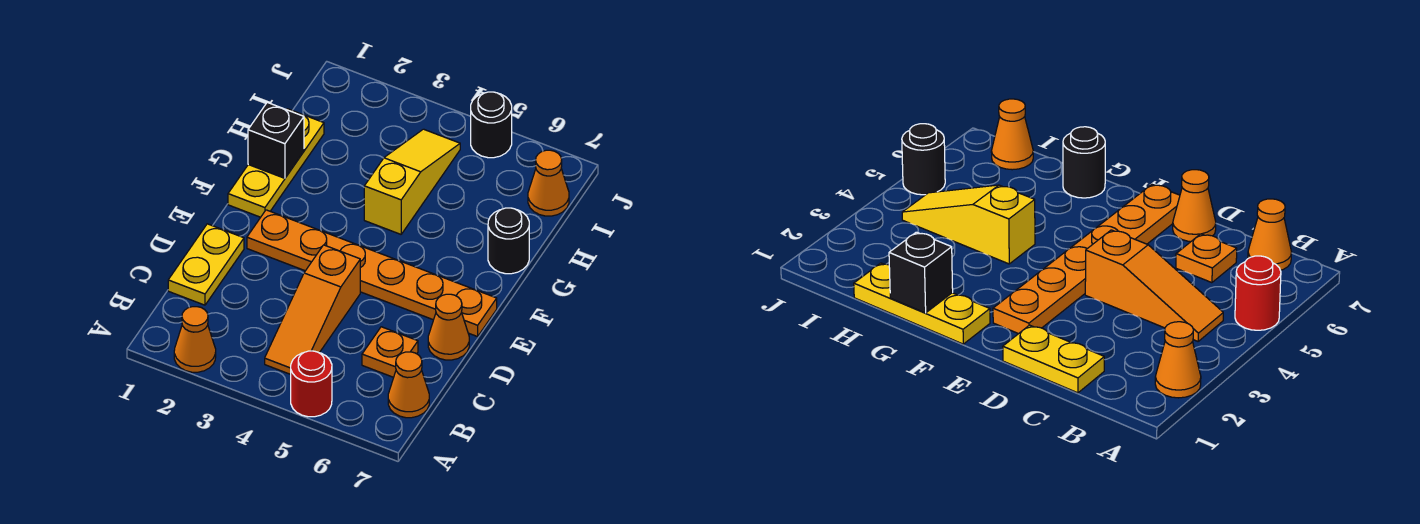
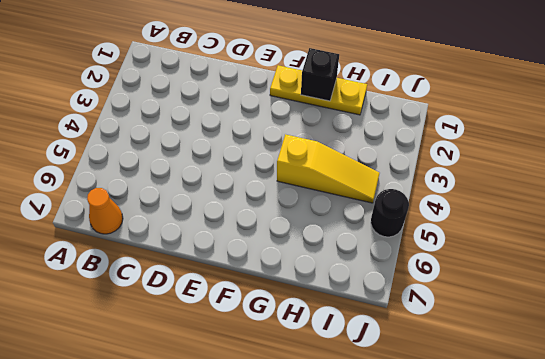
none -> orange cone A2 level 1
none -> red round brick A5 level 1
none -> orange slope B4:D4 level 1 top D

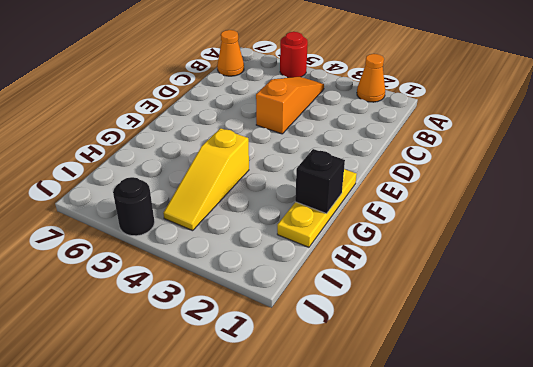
none -> yellow plate C1:D1 level 1
none -> orange plate C6 level 1
none -> orange cone D7 level 1

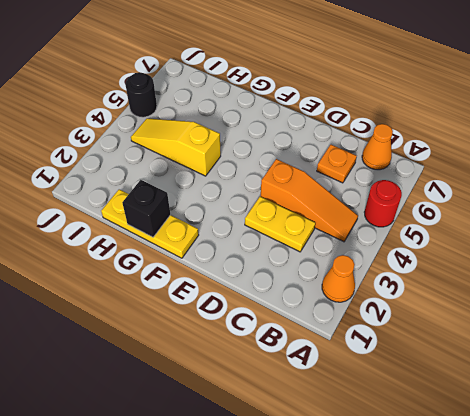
yellow plate C3:D3 level 1 -> yellow plate C1:D1 level 1
none -> orange cone D7 level 1
none -> orange plate E2:E7 level 1
none -> black round brick G7 level 1

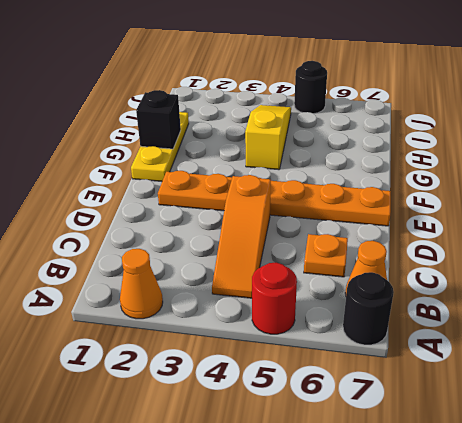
black round brick A7 level 1 -> black round brick G7 level 1
none -> yellow plate C1:D1 level 1
none -> orange cone D7 level 1
none -> orange cone I7 level 1

